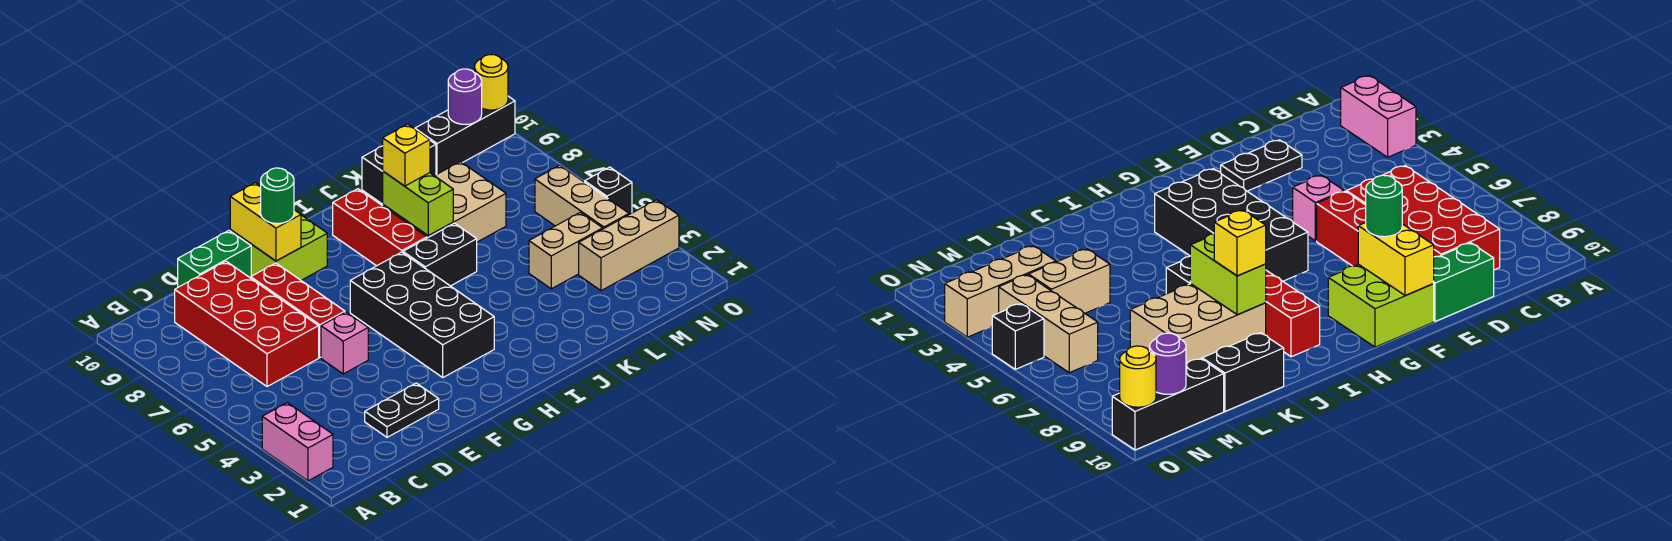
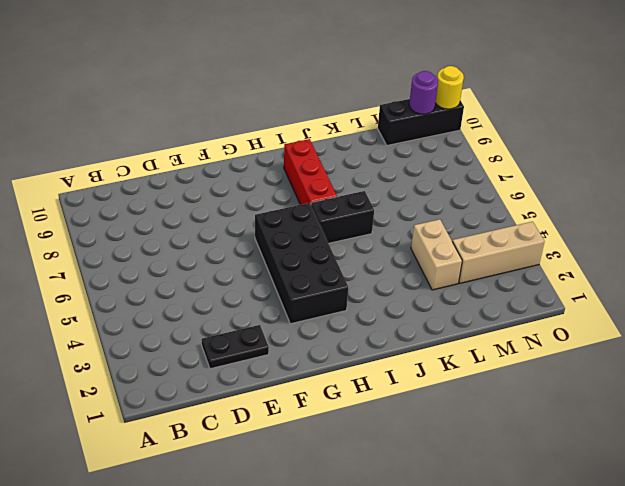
tan brick L3:L4 level 1 -> tan brick L4:M4 level 1
none -> pink brick A2:A3 level 1
none -> red brick C6:D9 level 1
none -> green brick D10:E10 level 1

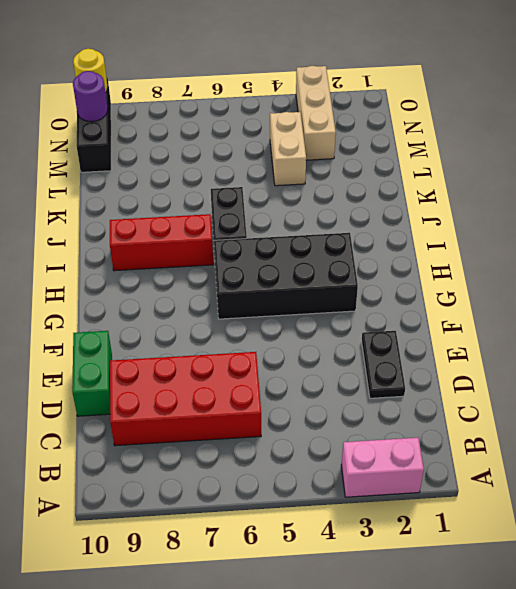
none -> pink brick E5 level 1
none -> red brick E6:E8 level 1
none -> lime brick F9:G10 level 1

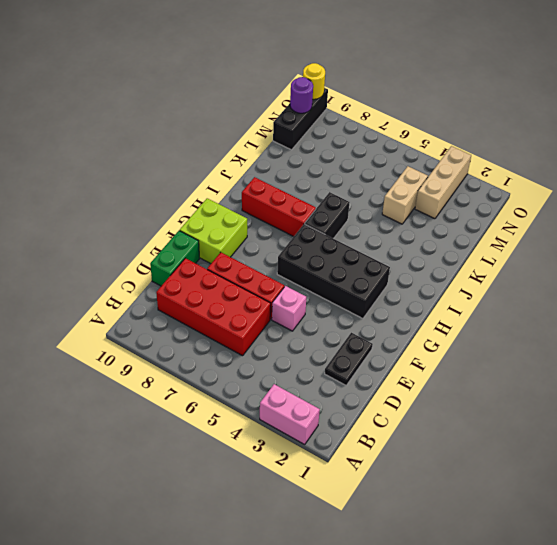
none -> tan brick J7:L8 level 1
none -> black brick K10:L10 level 1
none -> tan brick N4:N6 level 1

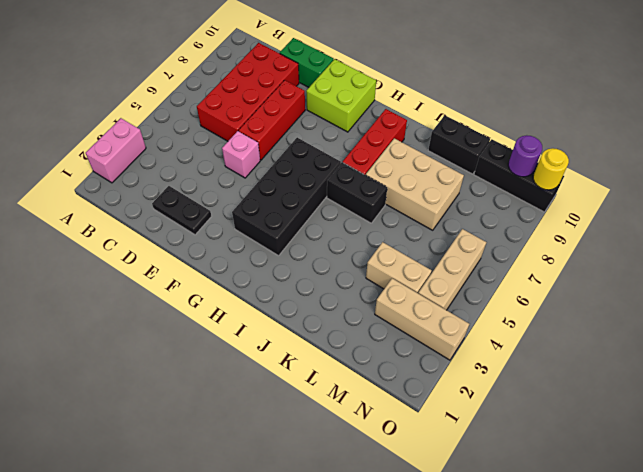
none -> black brick O5 level 1
none -> yellow brick F9:F10 level 2
none -> lime brick J7:J8 level 2

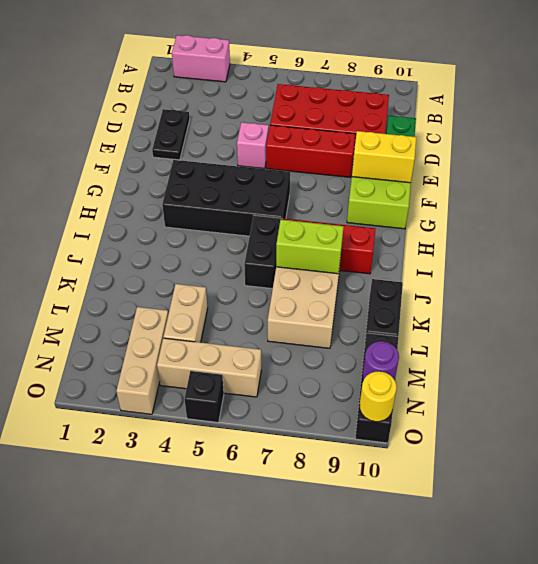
none -> green round brick F9 level 3
none -> yellow brick J8 level 3

